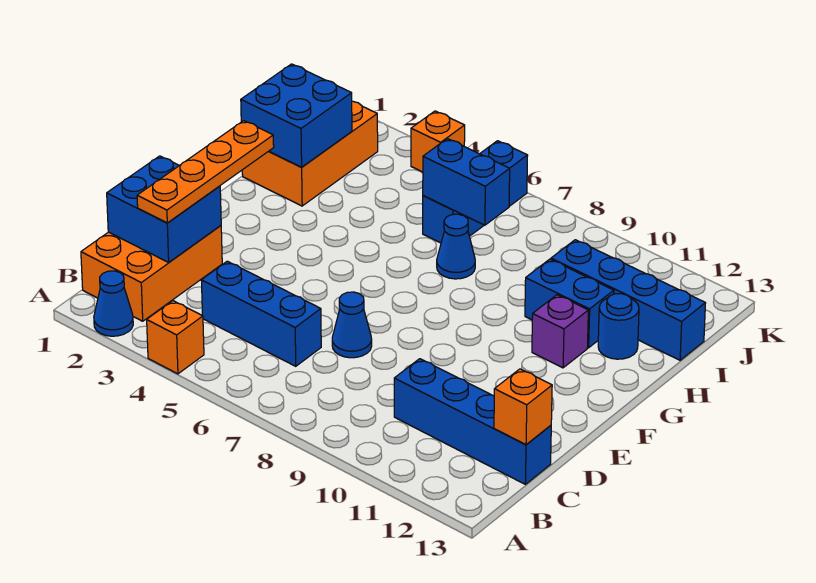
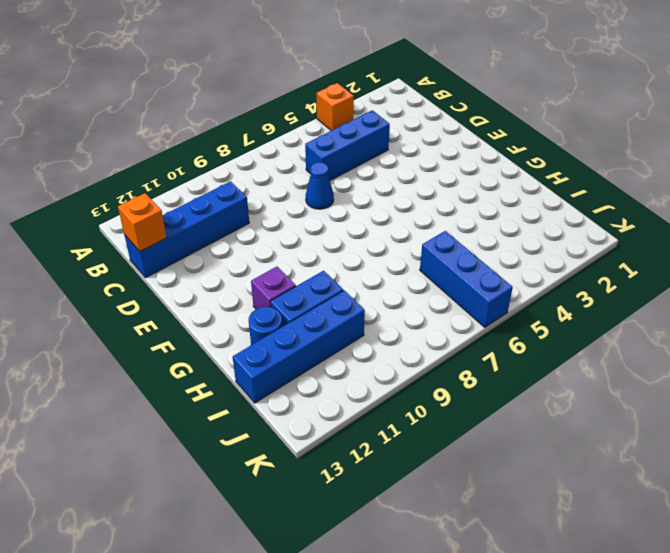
none -> blue cone A2 level 1
none -> orange brick B1:D2 level 1
none -> orange brick H1:J2 level 1

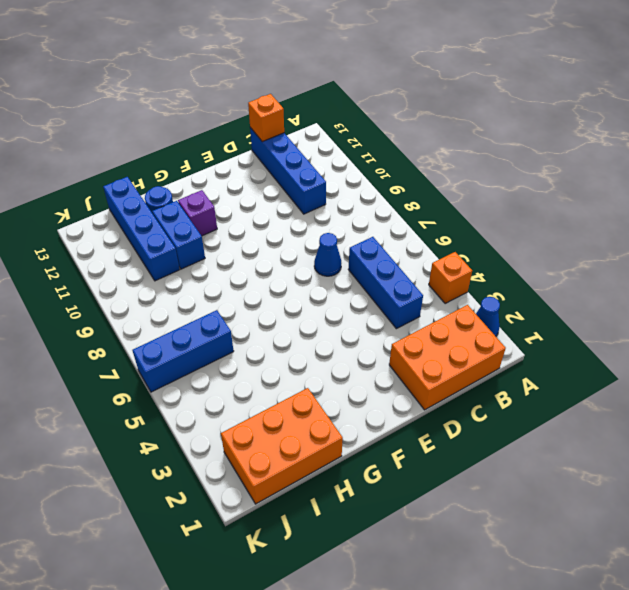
none -> blue cone H7 level 1
none -> orange brick K4 level 1
none -> blue brick C1:D2 level 2

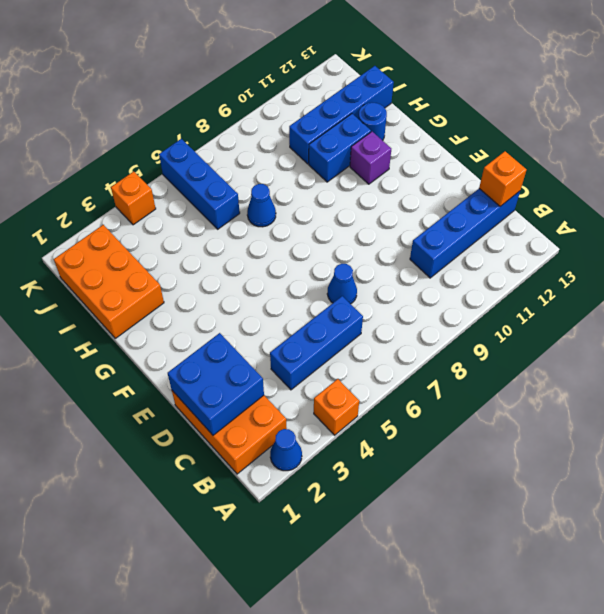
none -> blue brick H1:I2 level 2
none -> blue brick I6:I7 level 2
none -> orange plate C2:F2 level 3

